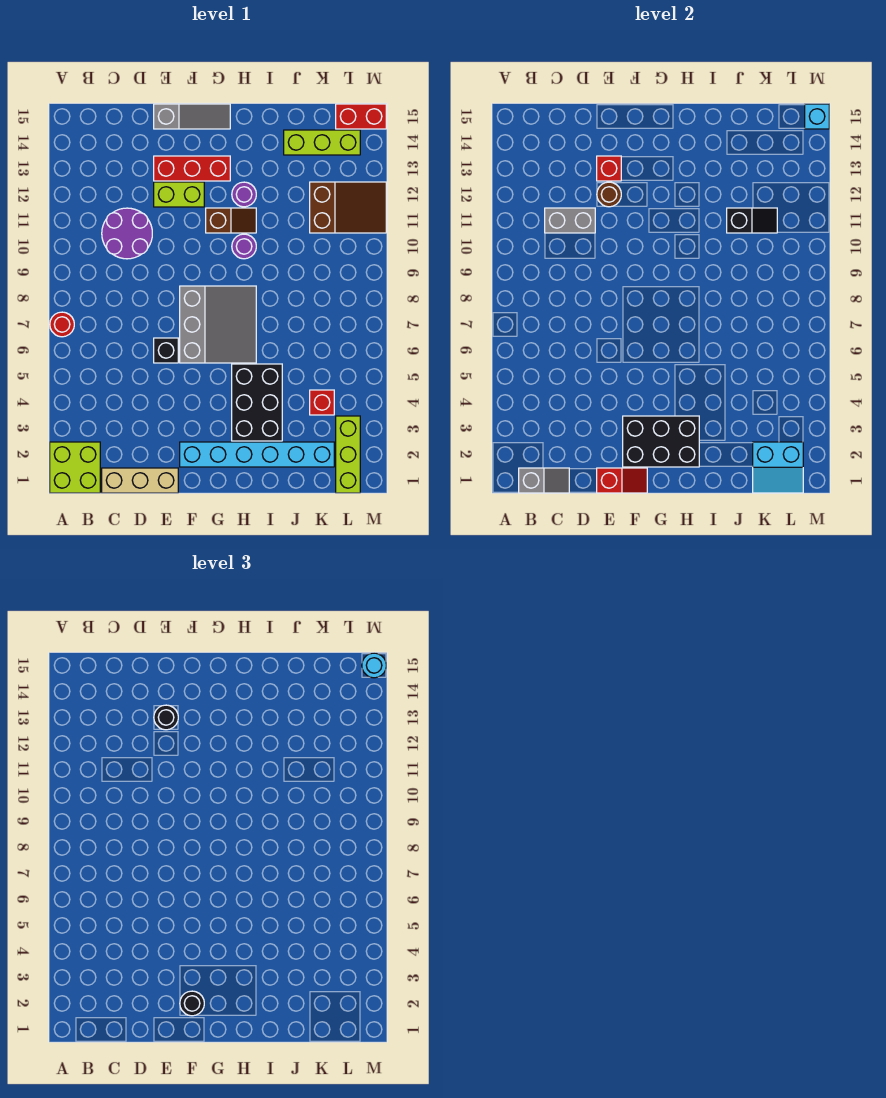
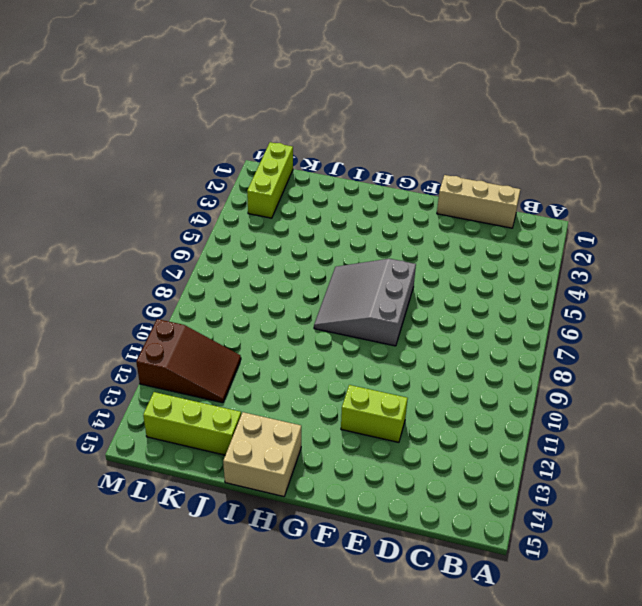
tan brick H14:I15 level 1 -> none
brown slope K11:M12 level 1 top M -> brown slope K11:M12 level 1 top K
none -> lime brick A1:B2 level 1
none -> red round brick A7 level 1
none -> purple round brick C10:D11 level 1
none -> black brick E6 level 1

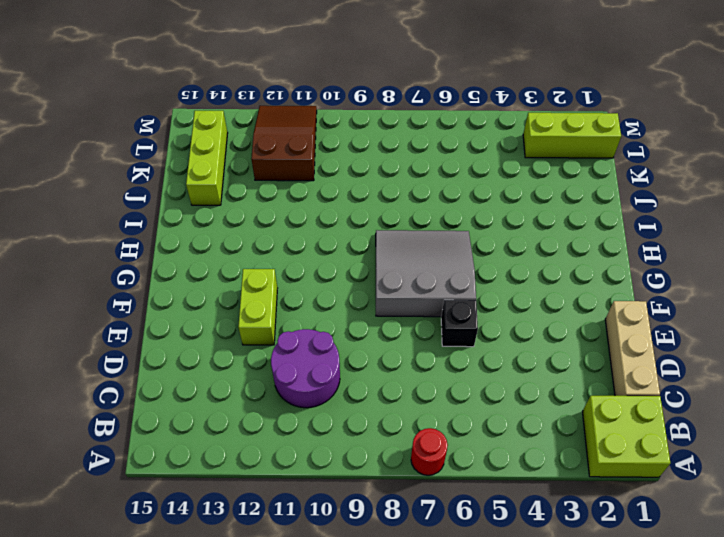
none -> red brick E13:G13 level 1
none -> grey slope E15:G15 level 1 top E
none -> cyan brick F2:K2 level 1
none -> brown slope G11:H11 level 1 top G

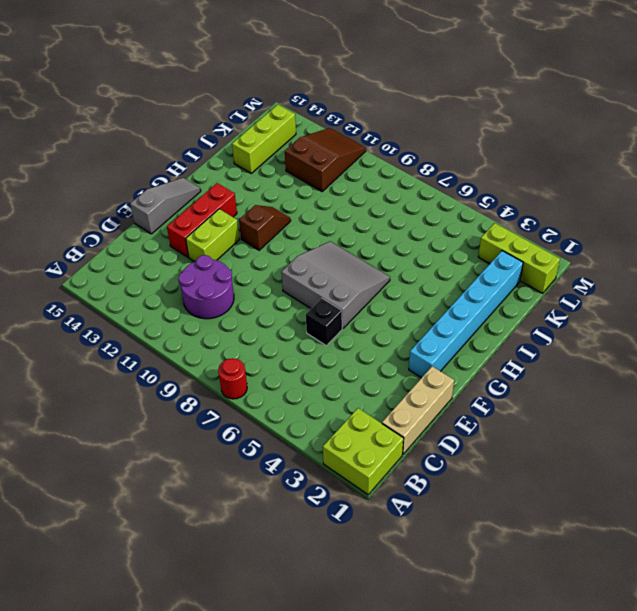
none -> black brick H3:I5 level 1
none -> purple round brick H10 level 1
none -> purple round brick H12 level 1
none -> red brick K4 level 1

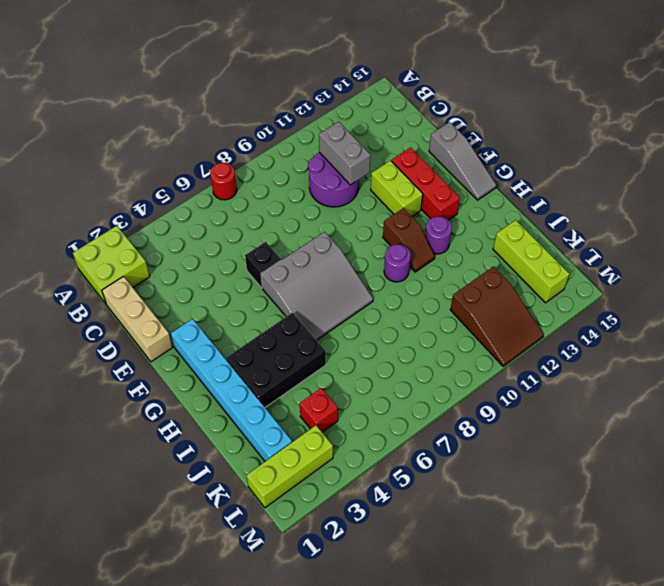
none -> red brick L15:M15 level 1
none -> grey slope B1:C1 level 2 top B
none -> red slope E1:F1 level 2 top E
none -> brown round brick E12 level 2

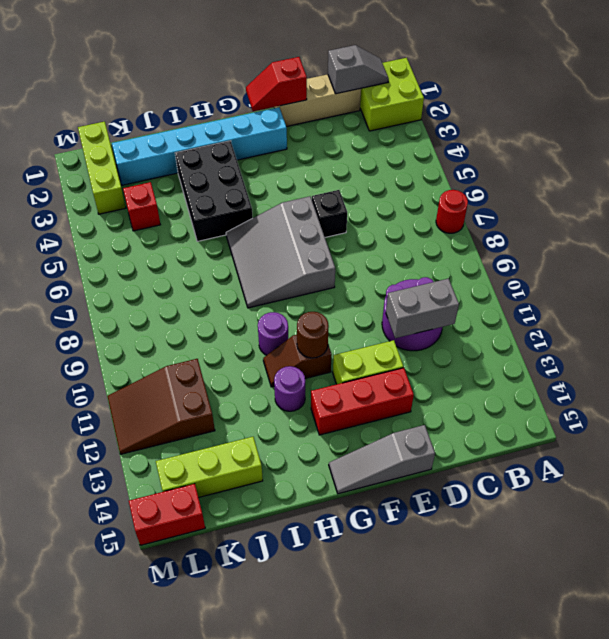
grey slope B1:C1 level 2 top C -> grey slope B1:C1 level 2 top B
brown round brick G11 level 2 -> brown round brick E12 level 2
none -> red brick E13 level 2
none -> black brick F2:H3 level 2
none -> black slope J11:K11 level 2 top J
none -> cyan slope K1:L2 level 2 top 2

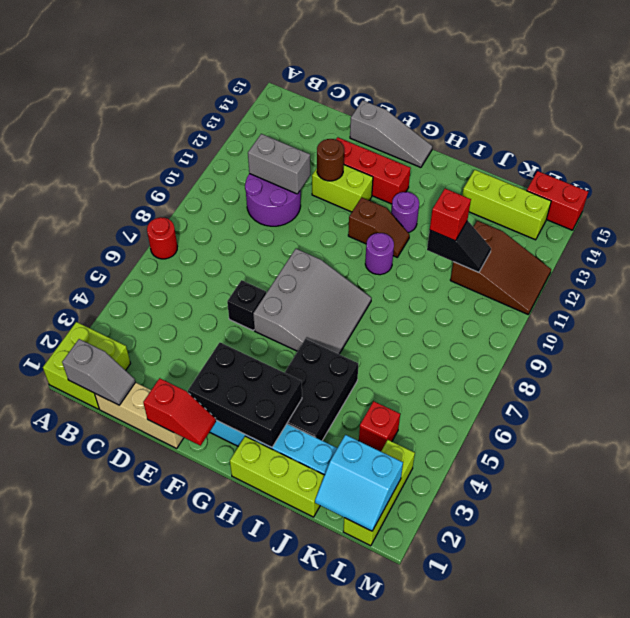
lime brick H1:J1 level 1 -> none
red brick J11 level 3 -> red brick E13 level 2
none -> cyan brick M15 level 2
none -> black round brick E13 level 3
none -> black round brick F2 level 3
none -> cyan round brick M15 level 3

